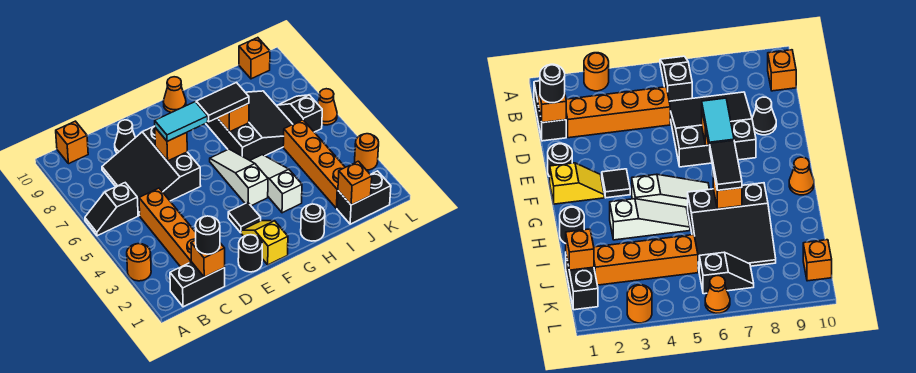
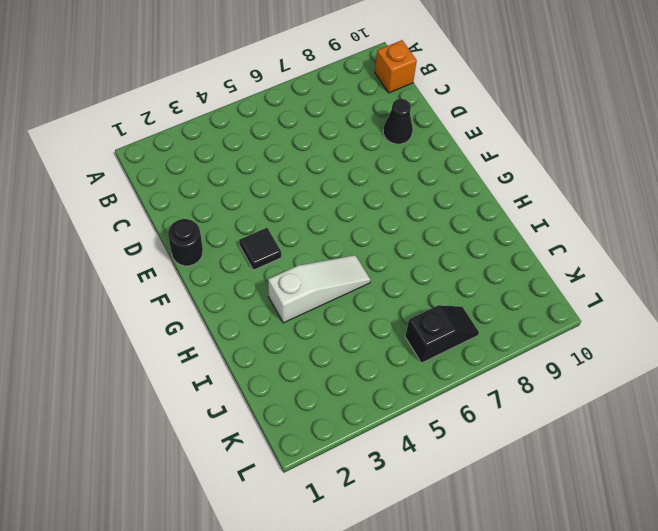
none -> orange round brick A3 level 1
none -> black slope A6:B6 level 1 top B
none -> black brick B1:C1 level 1

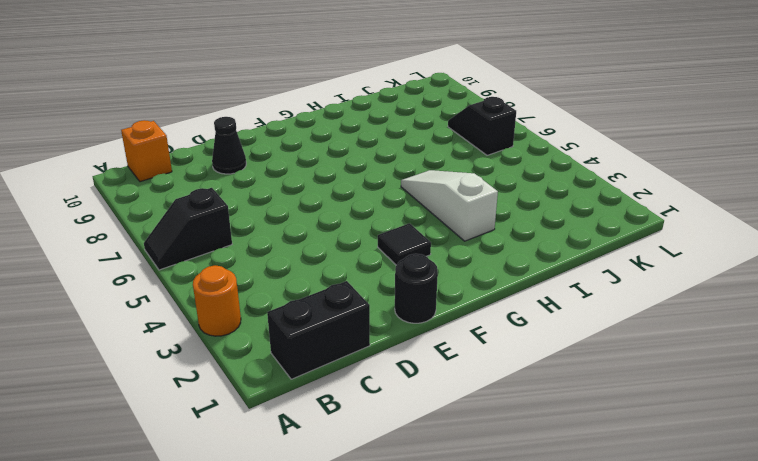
none -> orange brick C2:C5 level 1
none -> black slope C6:E8 level 1 top E
none -> yellow slope F1:F2 level 1 top 1

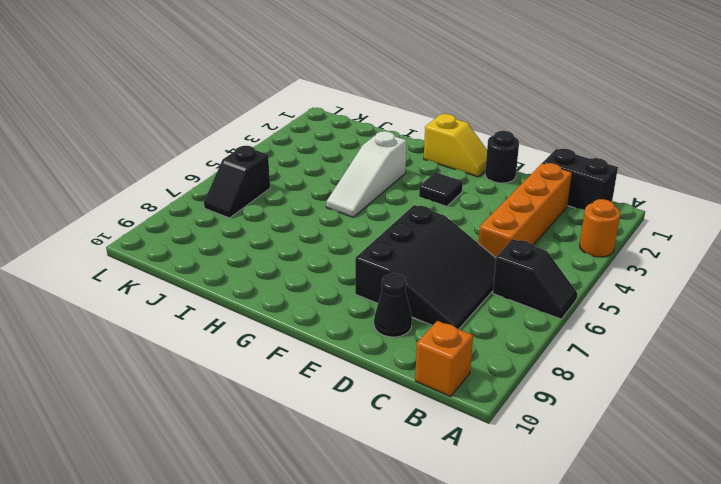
yellow slope F1:G1 level 1 top G -> yellow slope F1:F2 level 1 top 1
none -> white slope G4:G6 level 1 top 4
none -> orange cone G10 level 1
none -> black round brick H1 level 1

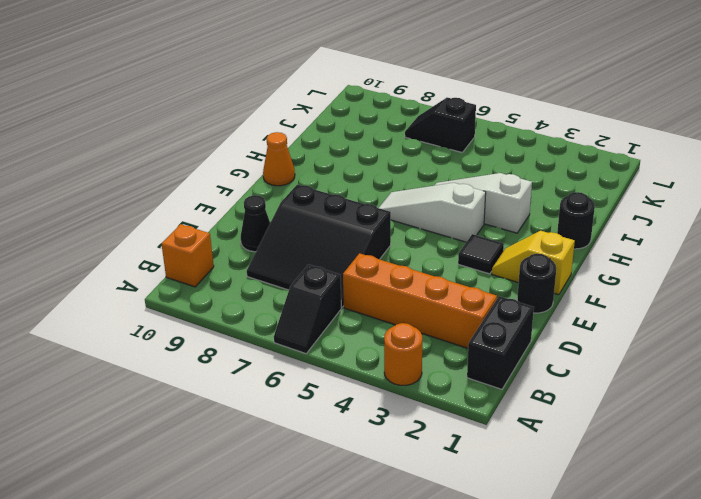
none -> black slope H6:J8 level 1 top H
none -> black brick J1:K1 level 1
none -> orange brick J2:J5 level 1

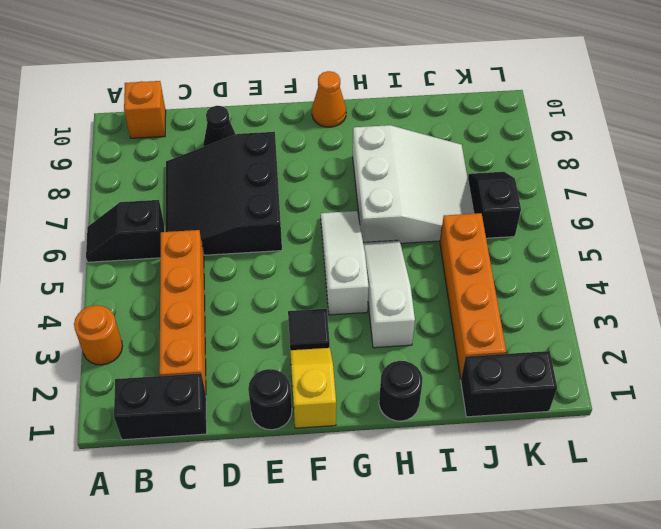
white slope H6:J8 level 1 top H -> black slope H6:J8 level 1 top H
none -> orange brick K10 level 1
none -> orange round brick L3 level 1
none -> orange cone L6 level 1

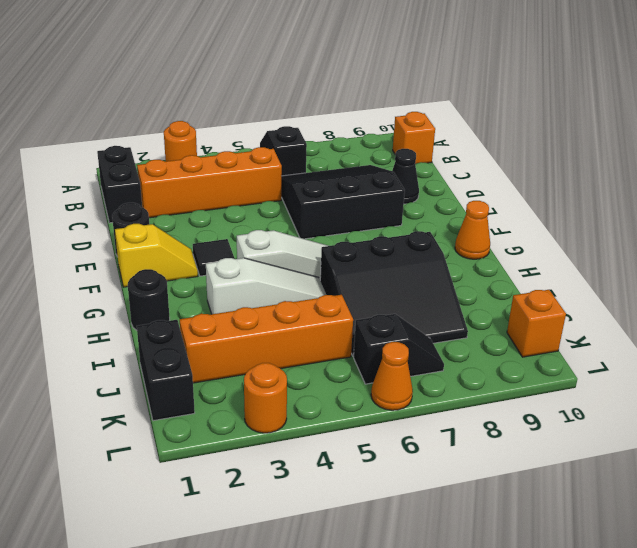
none -> orange brick C1 level 2
none -> orange brick E7 level 2
none -> orange brick H7 level 2

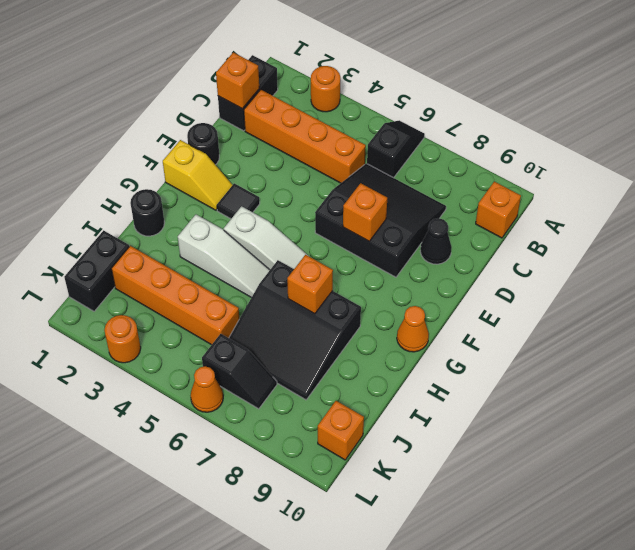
none -> orange brick J1 level 2
none -> black round brick C1 level 3
none -> cyan tile E7:F7 level 3

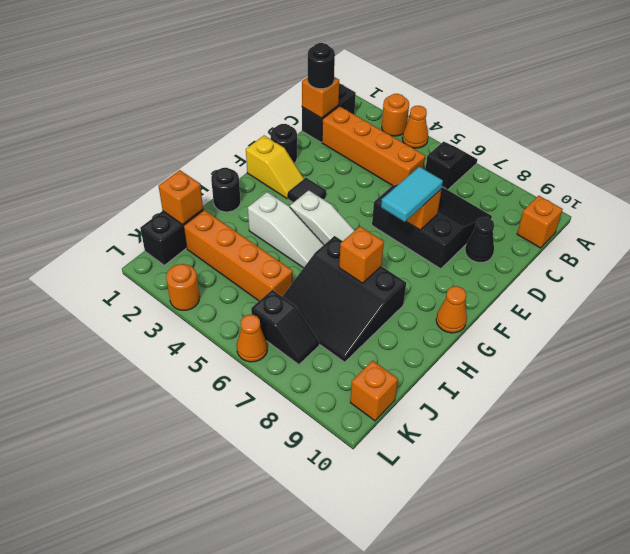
orange cone A4 level 1 -> none
none -> black tile G7:H7 level 3

